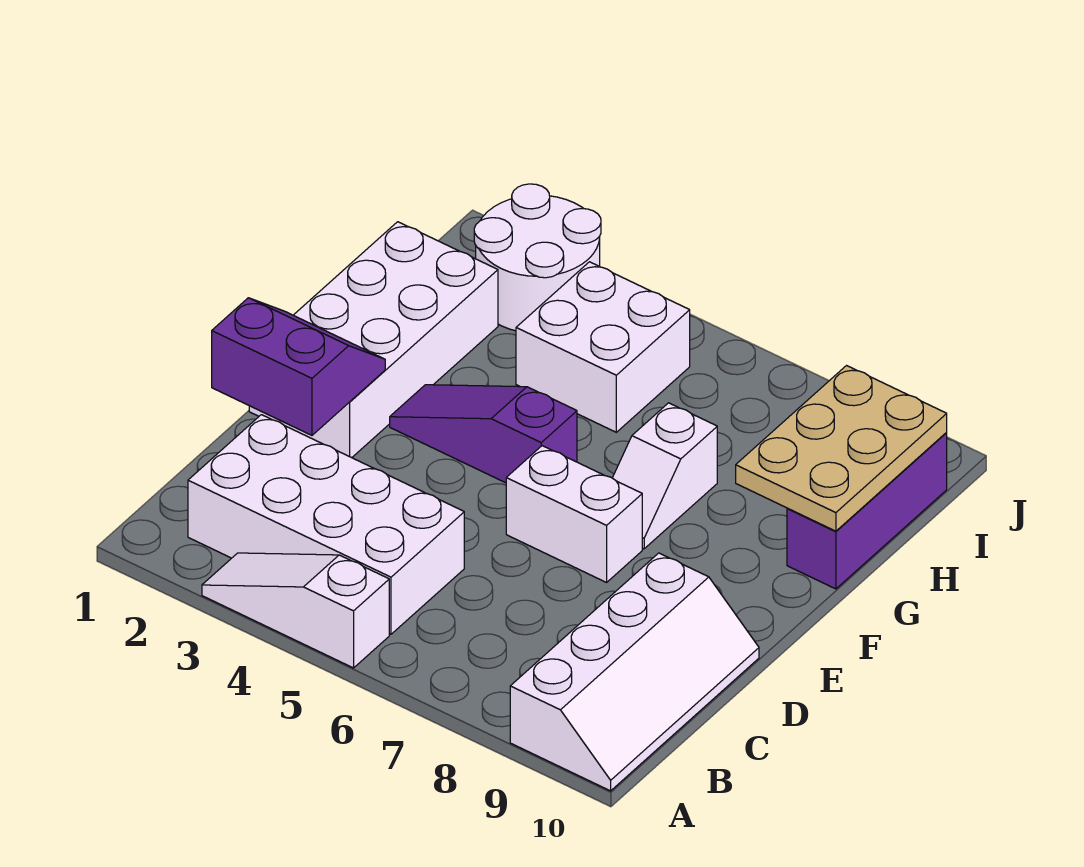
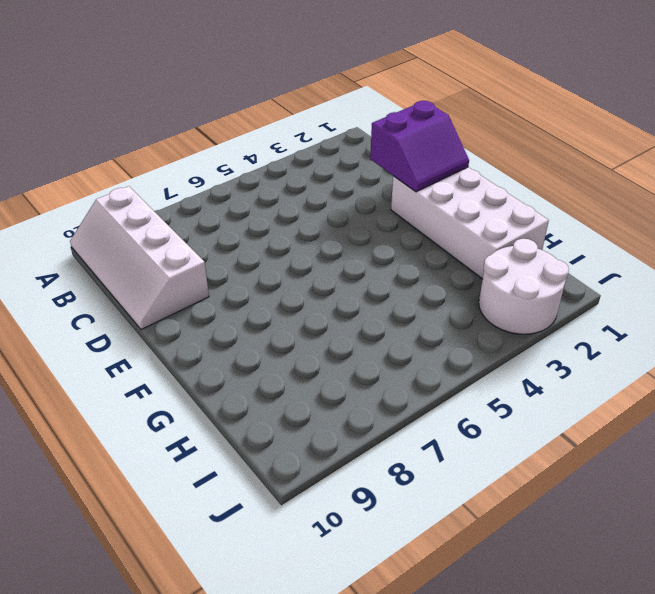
none -> white slope A3:A5 level 1 top 5
none -> white brick B2:C5 level 1
none -> white brick E6:E7 level 1

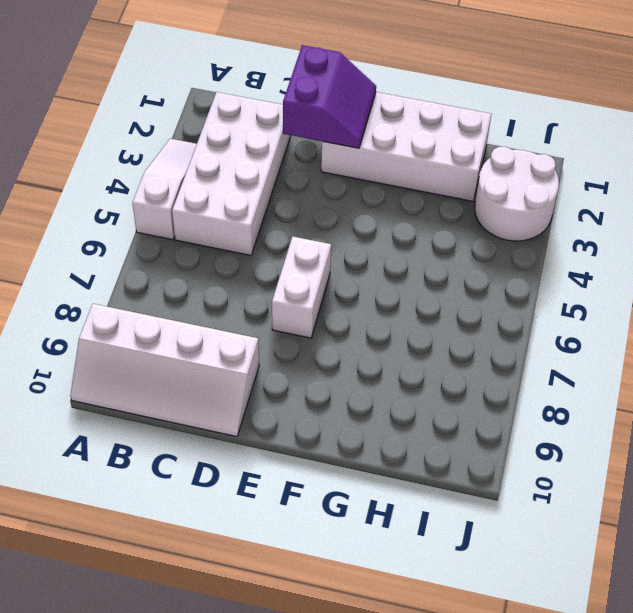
none -> purple slope F3:F5 level 1 top 5
none -> white slope F7:G7 level 1 top G
none -> purple brick G10:I10 level 1

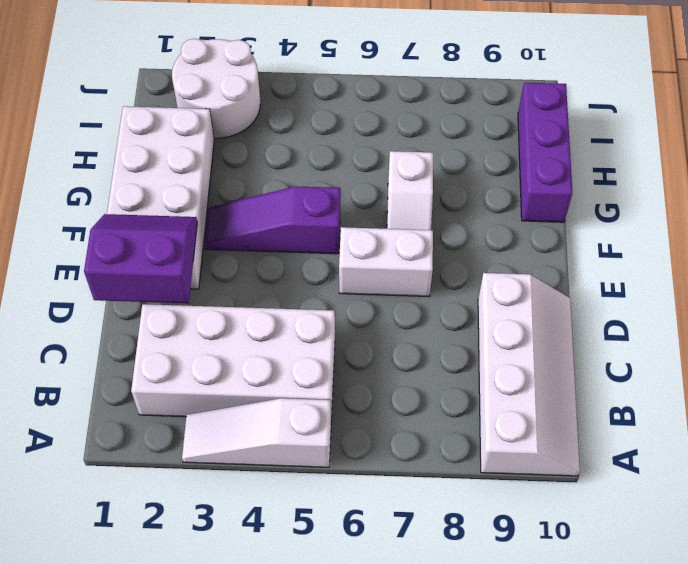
none -> white brick H4:I5 level 1
none -> tan plate G9:I10 level 2

